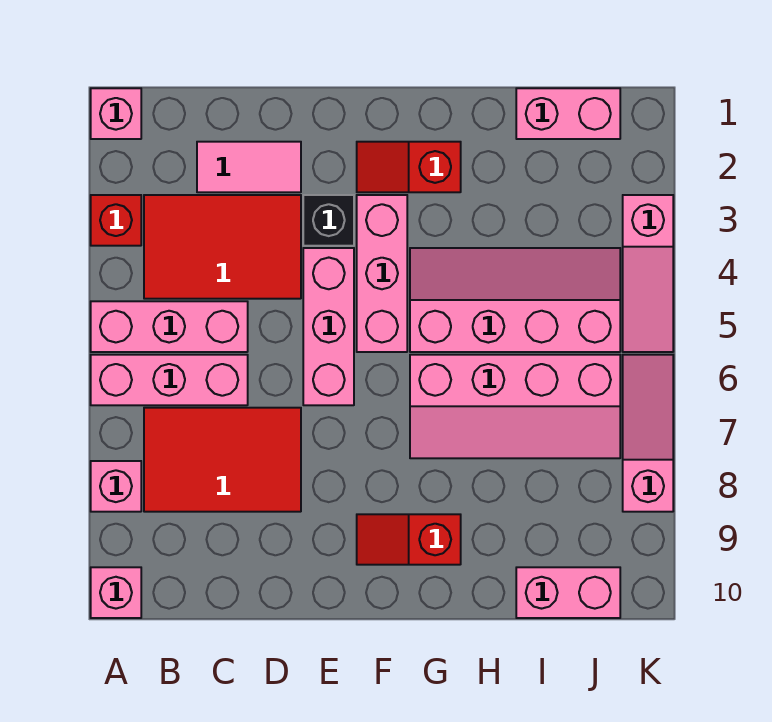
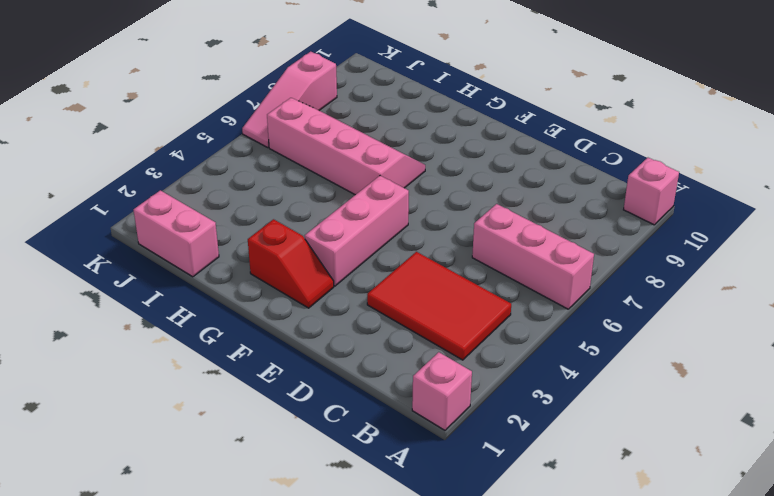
none -> red brick A3 level 1
none -> pink brick A5:C5 level 1
none -> pink brick A8 level 1

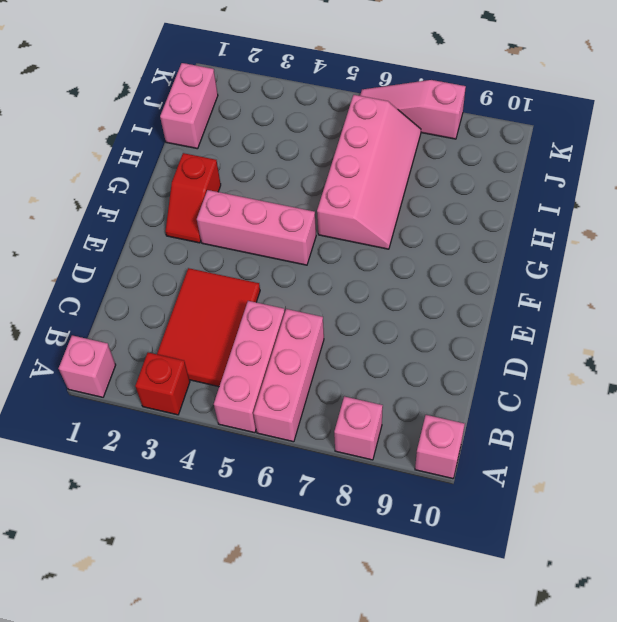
none -> red tile B7:D8 level 1
none -> pink tile C2:D2 level 1
none -> black brick E3 level 1

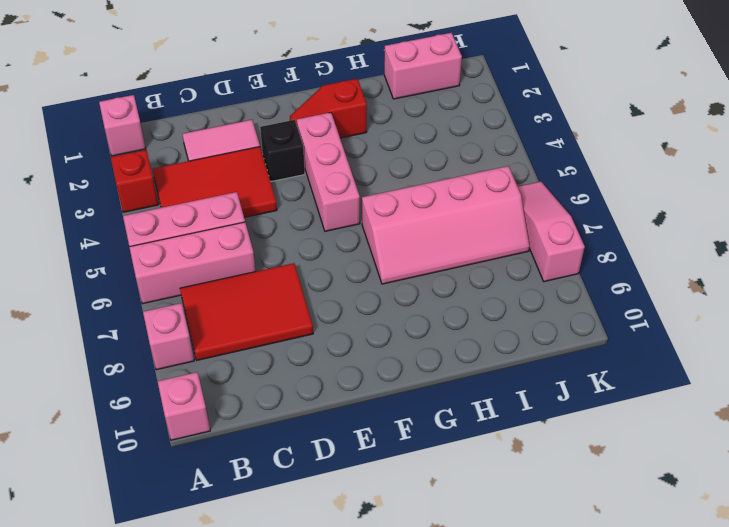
none -> pink brick E4:E6 level 1
none -> red slope F9:G9 level 1 top G
none -> pink slope G4:J5 level 1 top 5

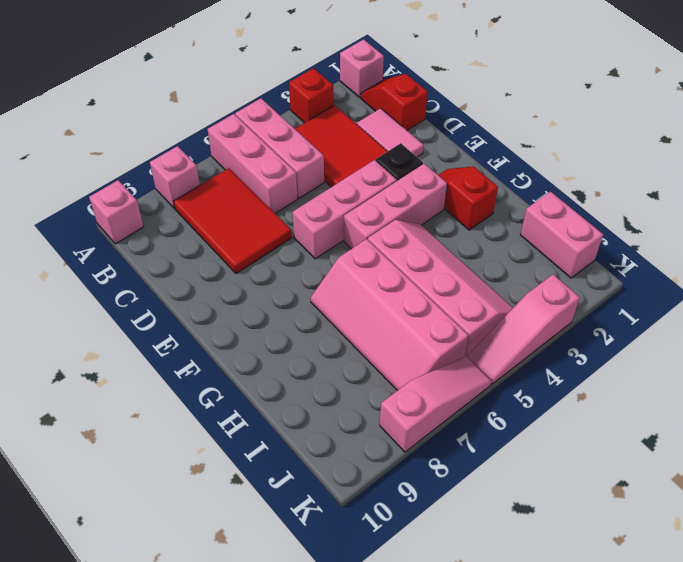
red slope B1:C1 level 1 top C -> red slope F9:G9 level 1 top G
none -> pink brick I10:J10 level 1

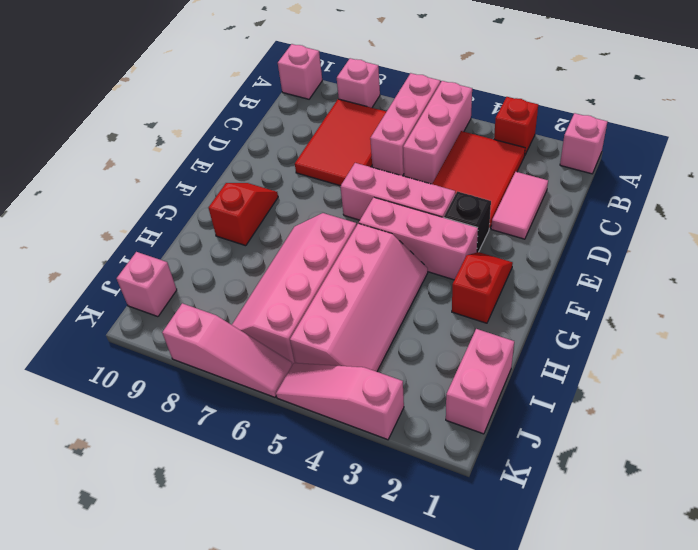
pink brick J10 level 1 -> pink brick I10:J10 level 1

